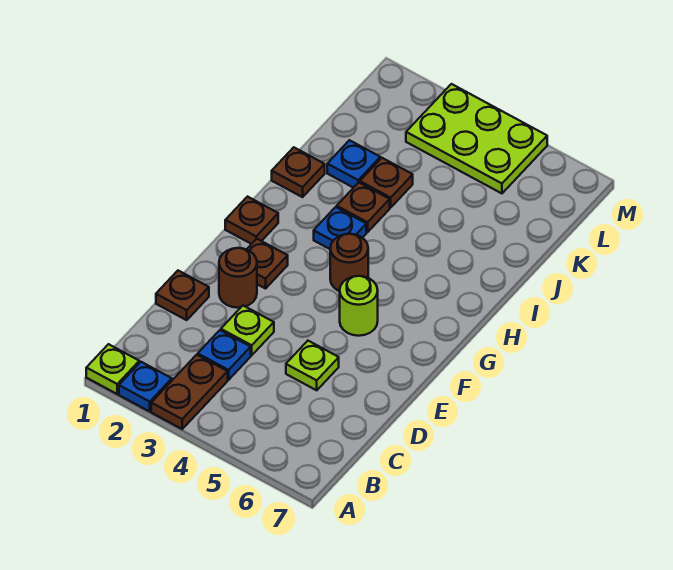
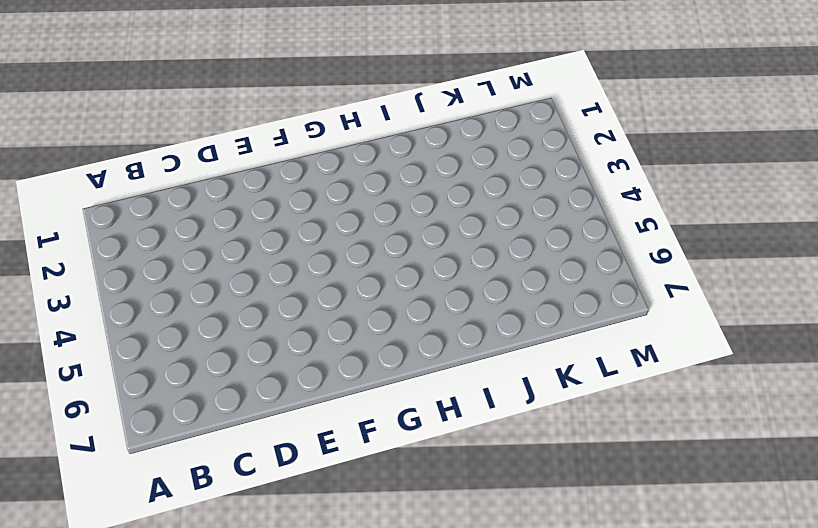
none -> lime plate A1 level 1
none -> blue plate A2 level 1
none -> brown plate A3:B3 level 1

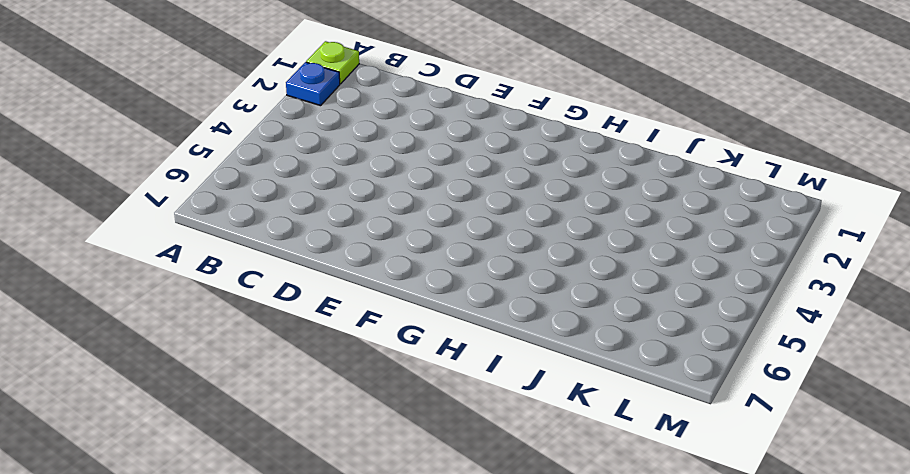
none -> brown plate A3:B3 level 1
none -> blue plate C3 level 1
none -> brown plate D1 level 1

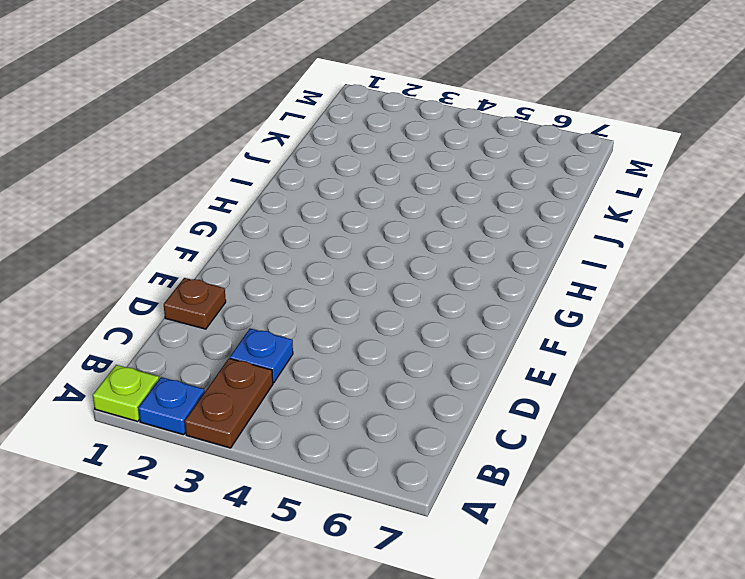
none -> lime plate D3 level 1
none -> lime plate D5 level 1
none -> brown round brick E2 level 1

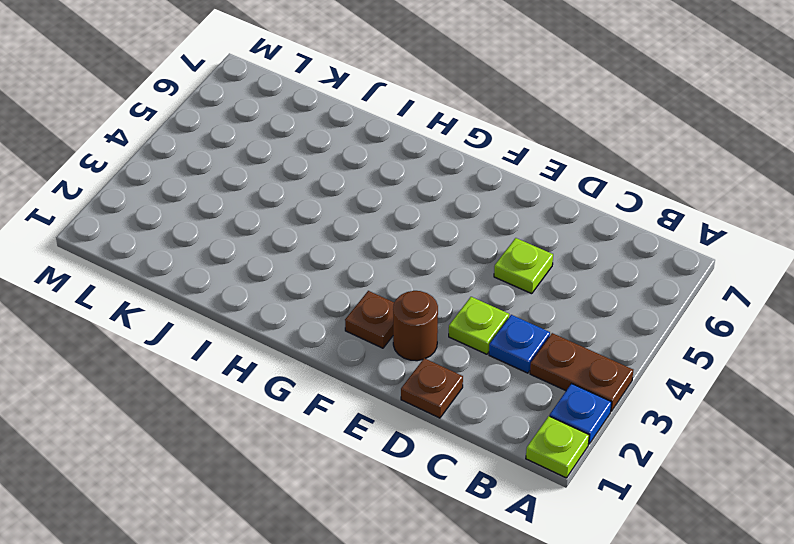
none -> lime round brick F5 level 1
none -> brown plate G1 level 1
none -> brown round brick G4 level 1

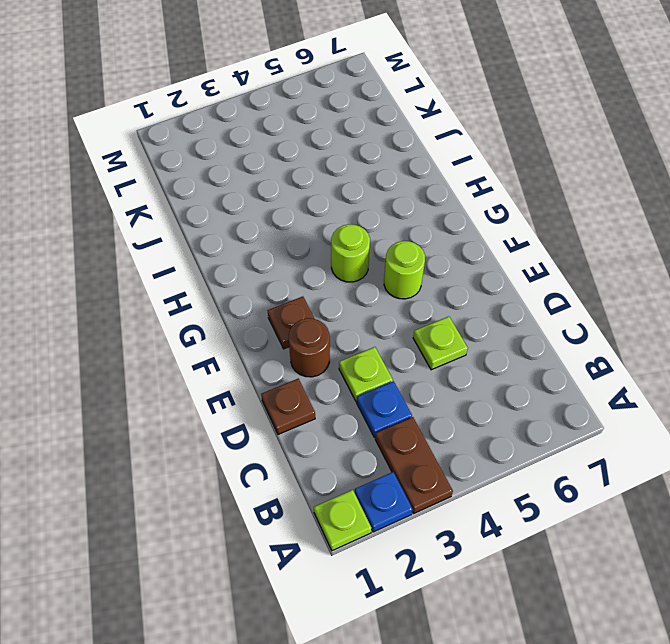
lime round brick G4 level 1 -> brown round brick G4 level 1
none -> brown plate G1 level 1
none -> blue plate H3 level 1
none -> brown plate I1 level 1

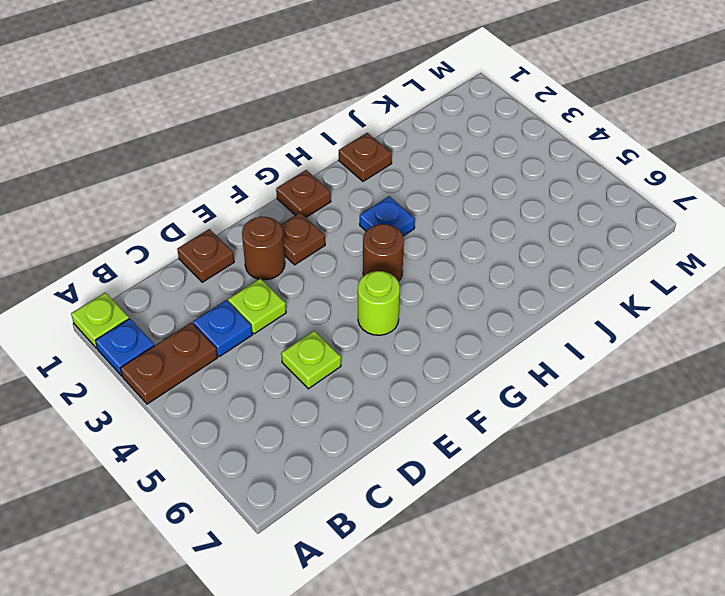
none -> brown plate I3 level 1
none -> blue plate J2 level 1
none -> brown plate J3 level 1

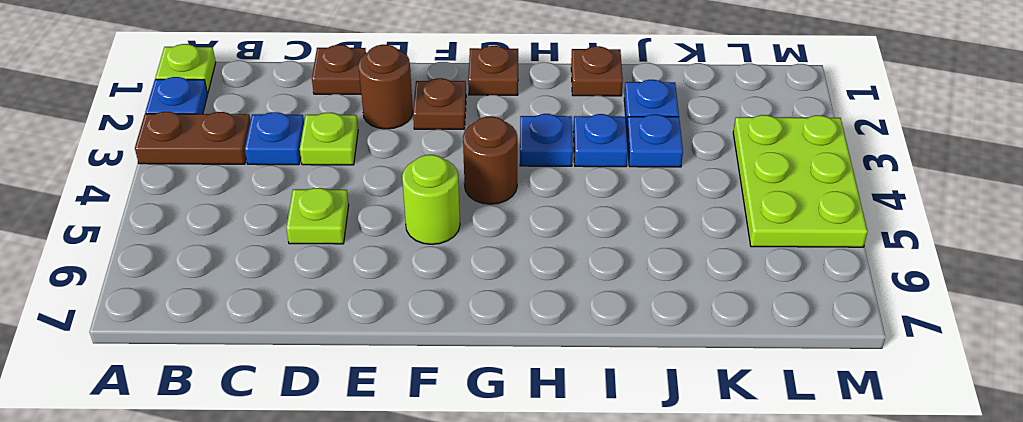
blue plate I3 level 1 -> brown plate I3 level 1
blue plate J3 level 1 -> brown plate J3 level 1

